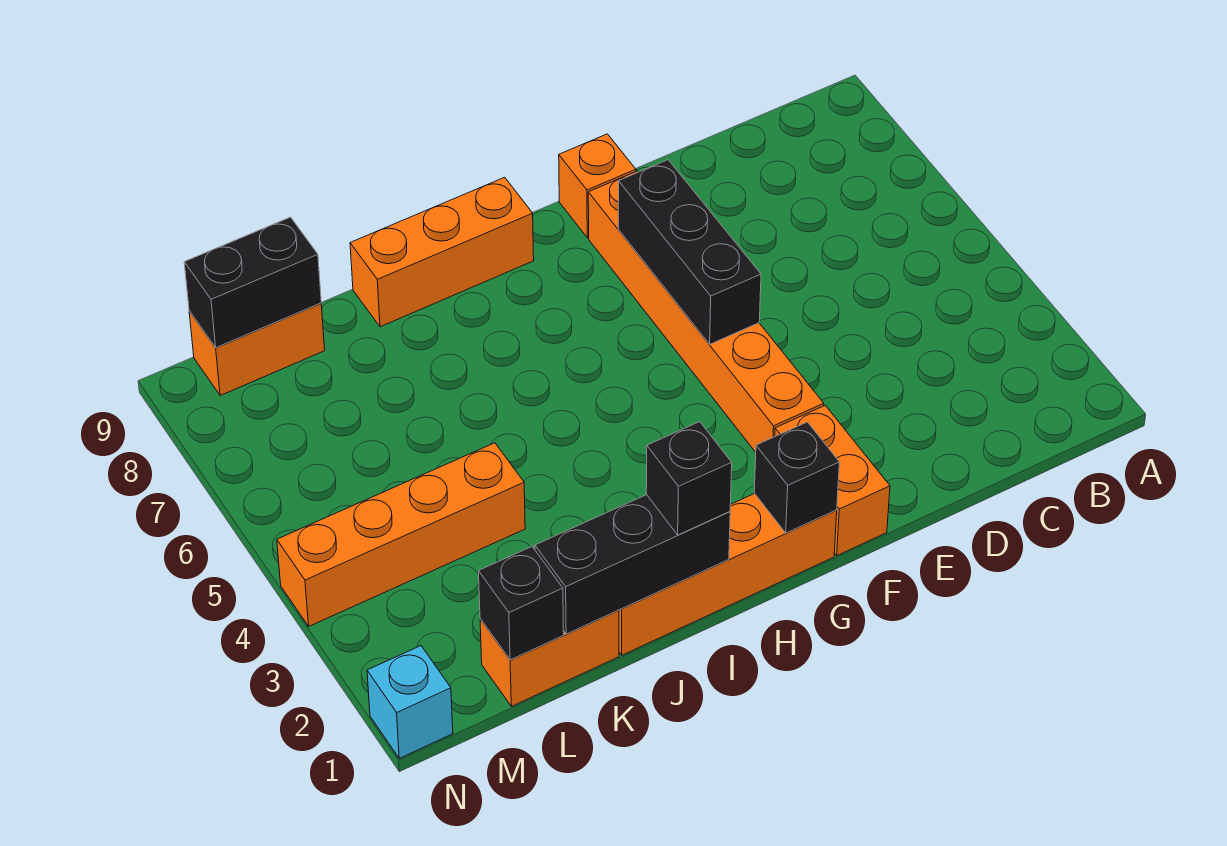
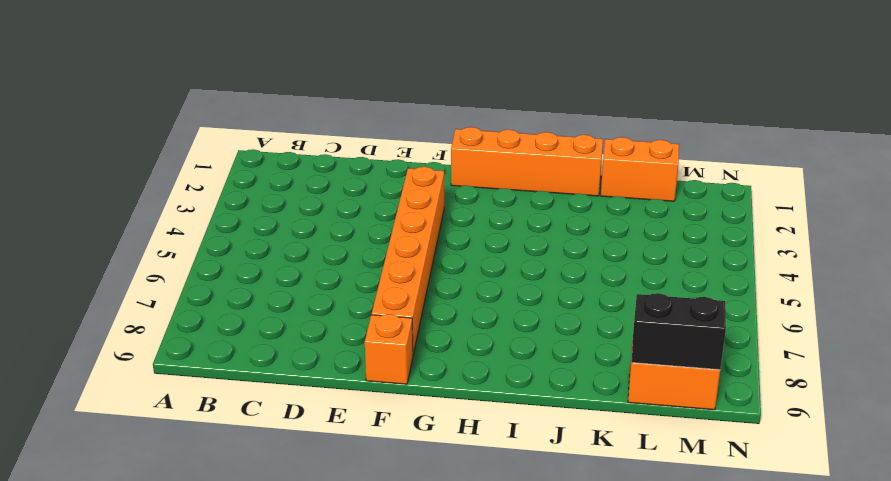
none -> orange brick F1:F2 level 1
none -> orange brick H9:J9 level 1
none -> orange brick K4:N4 level 1

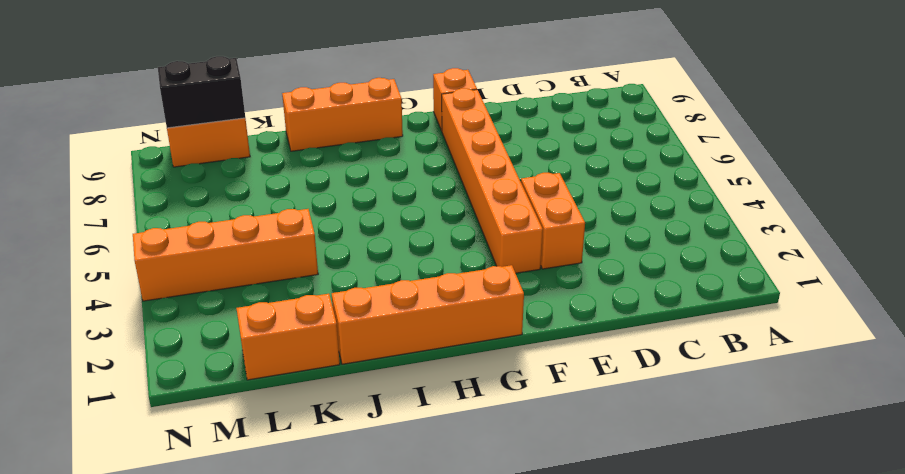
orange brick E3:E4 level 1 -> orange brick F1:F2 level 1
none -> cyan brick N1 level 1
none -> black brick F5:F7 level 2
none -> black brick G1 level 2

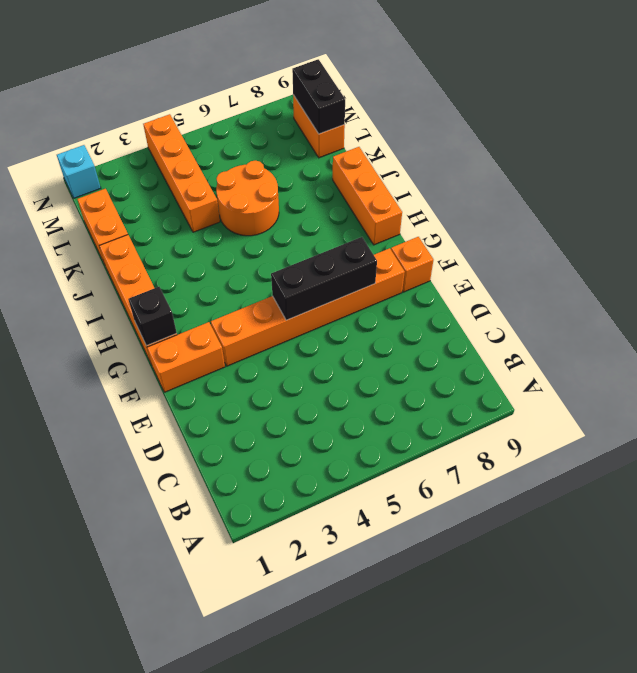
orange round brick J5:K6 level 1 -> none
none -> black brick I1:K1 level 2
none -> black brick L1 level 2
none -> black brick I1 level 3

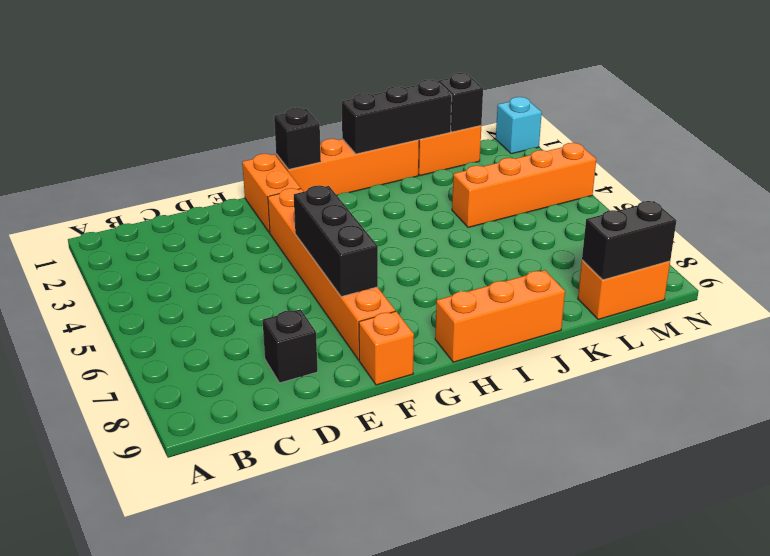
black brick D8 level 1 -> black brick I1 level 3

